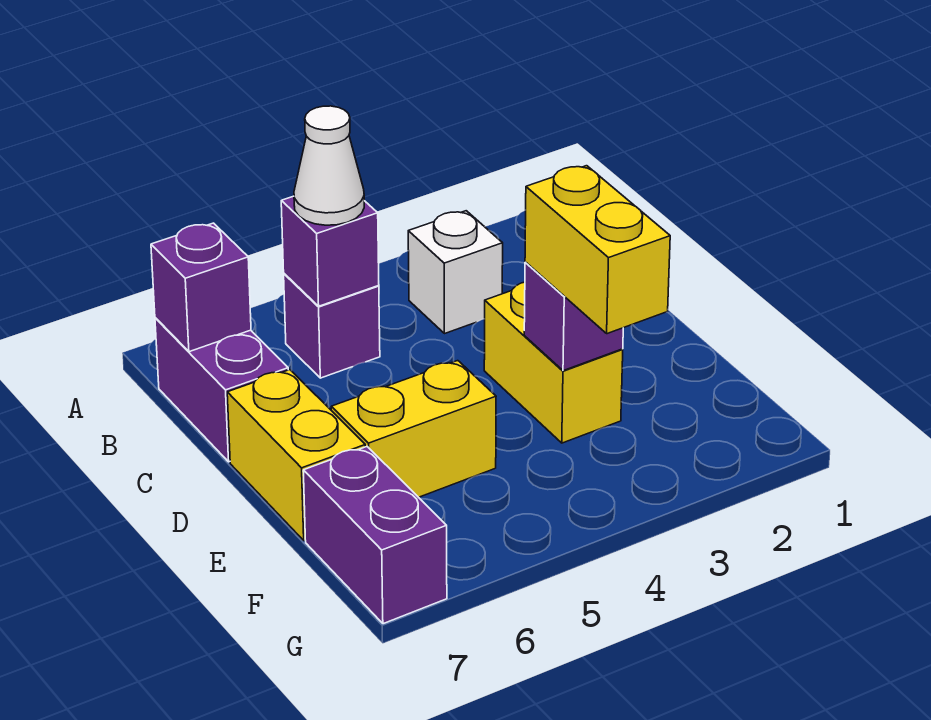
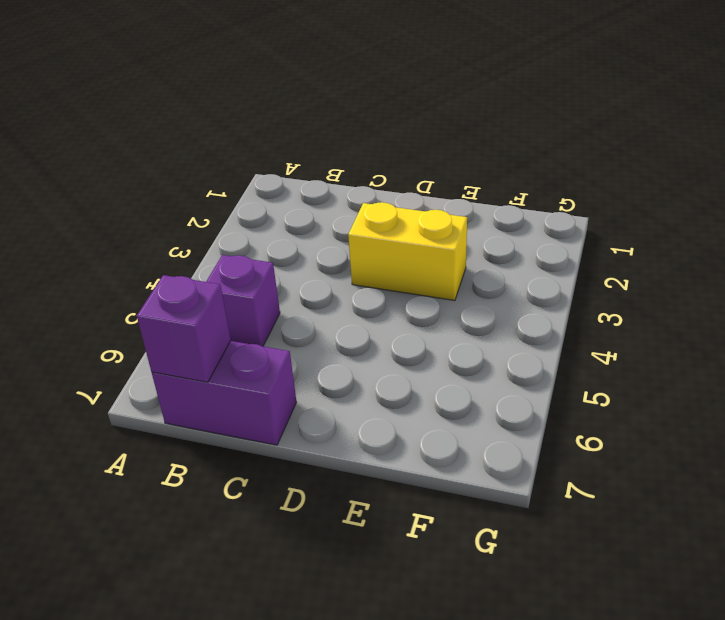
none -> white brick B3 level 1
none -> yellow brick D7:E7 level 1
none -> yellow brick E5:E6 level 1

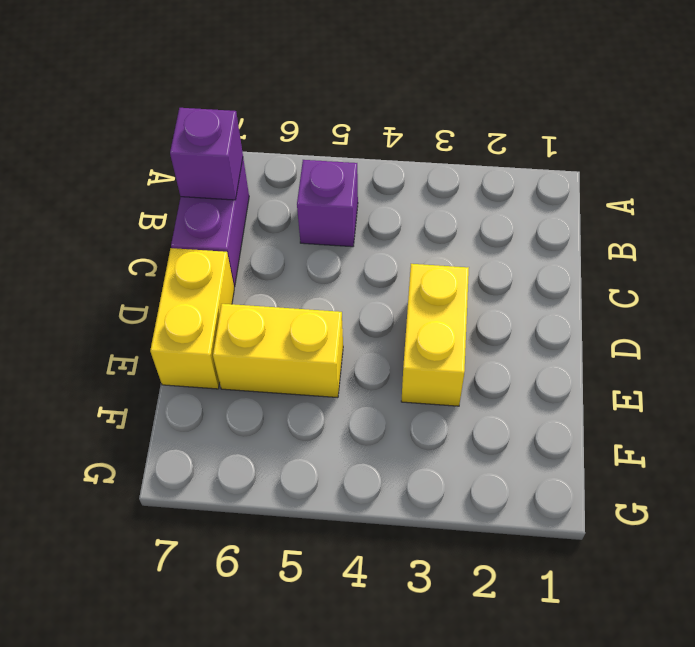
none -> white brick B3 level 1
none -> purple brick F7:G7 level 1
none -> purple brick B5 level 2

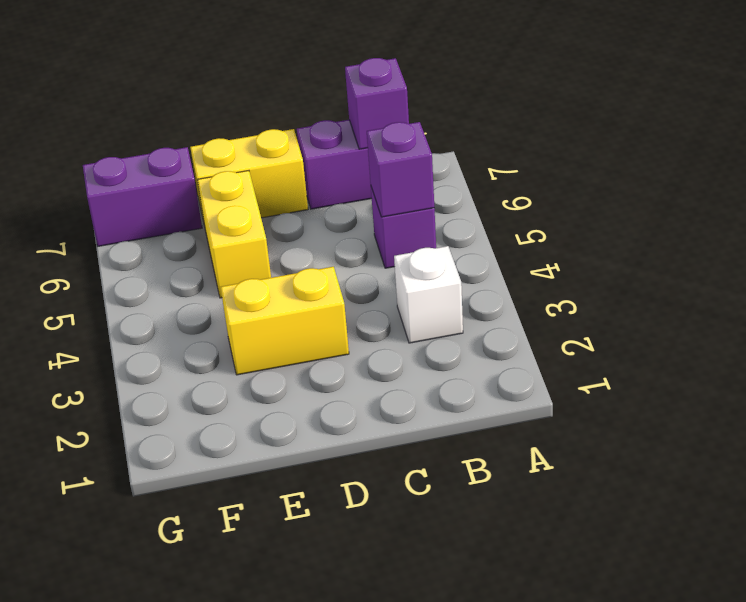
none -> purple brick E3 level 2
none -> white cone B5 level 3
none -> yellow brick E3:F3 level 3

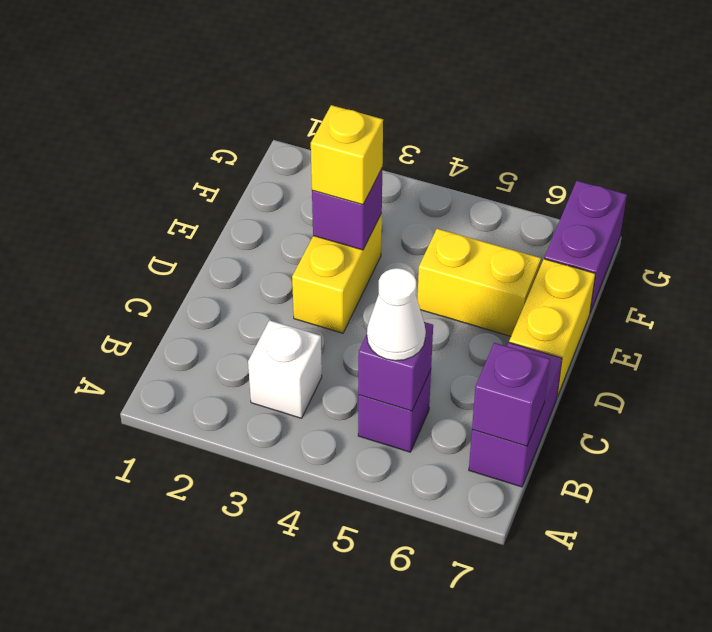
yellow brick E3 level 3 -> yellow brick E3:F3 level 3

